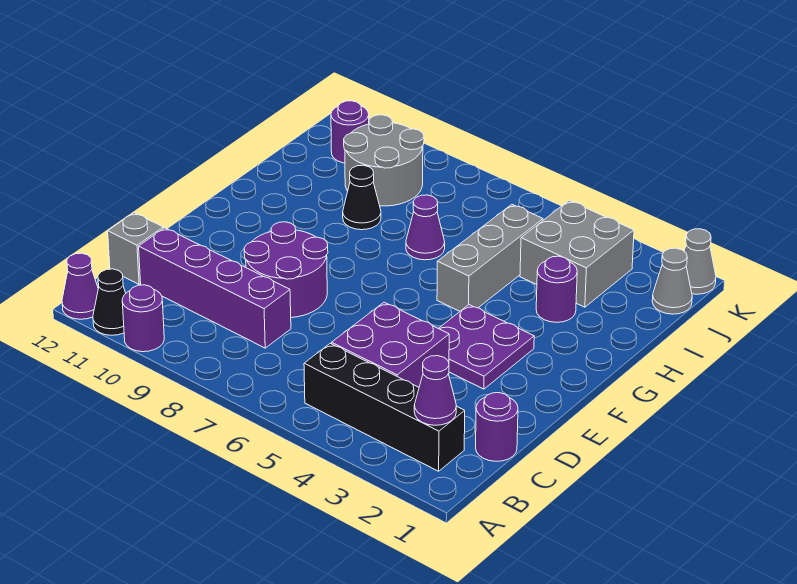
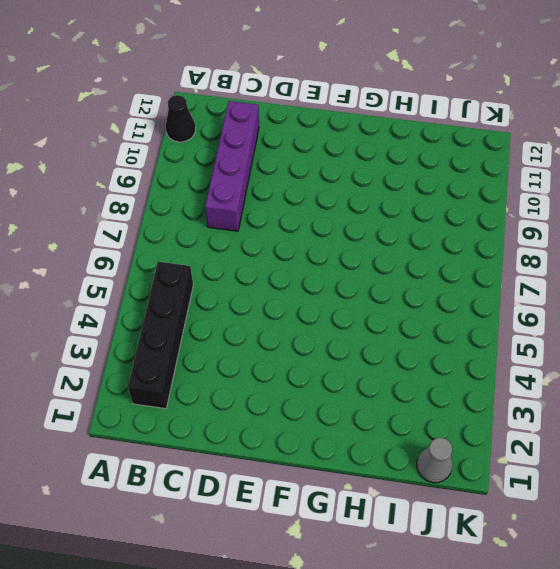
none -> purple round brick A10 level 1
none -> purple cone A12 level 1
none -> purple round brick C1 level 1

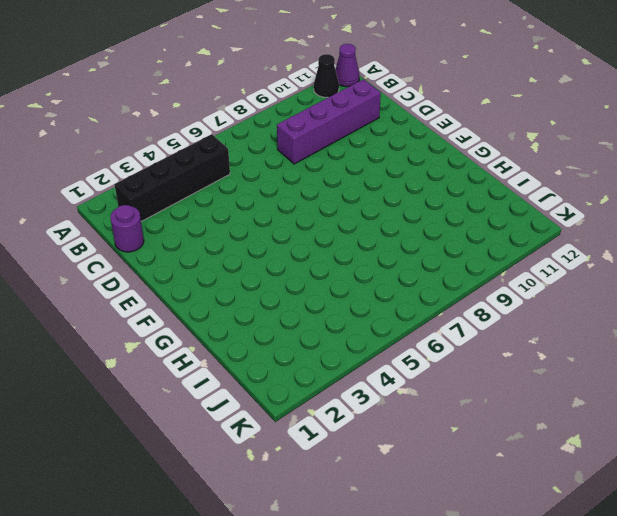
none -> purple round brick A10 level 1
none -> purple brick C4:D5 level 1
none -> grey brick C12 level 1

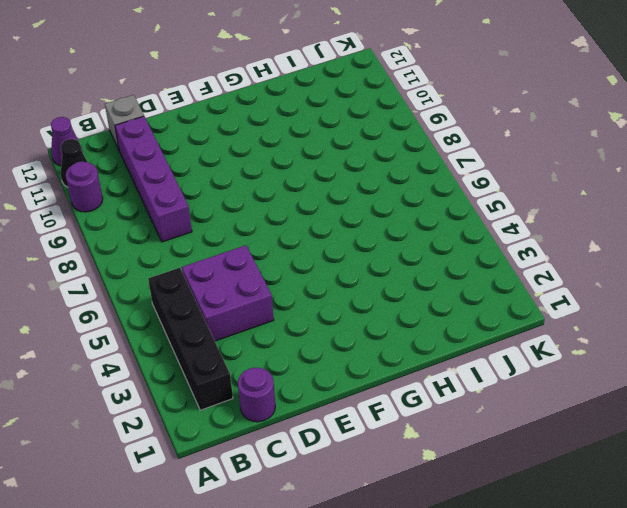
none -> purple round brick D8:E9 level 1
none -> purple plate E3:F4 level 1
none -> grey brick G5:I5 level 1

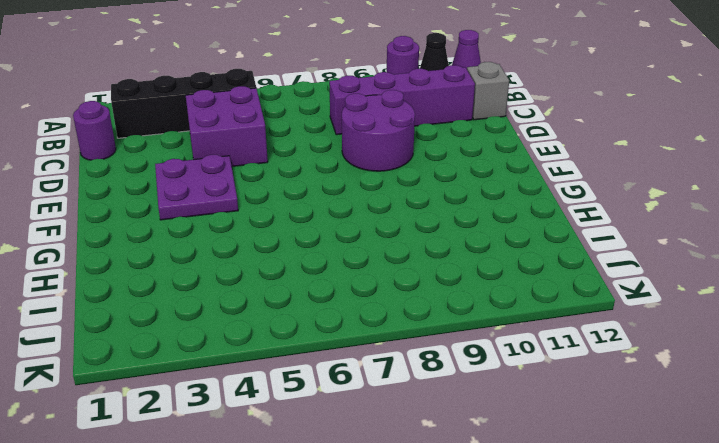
none -> grey brick G5:I5 level 1
none -> purple round brick H3 level 1
none -> purple cone H7 level 1

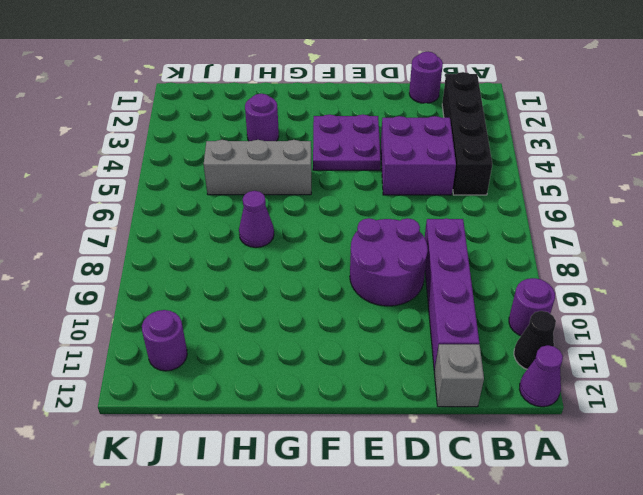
none -> black cone H9 level 1
none -> grey brick I3:J4 level 1
none -> grey round brick I9:J10 level 1

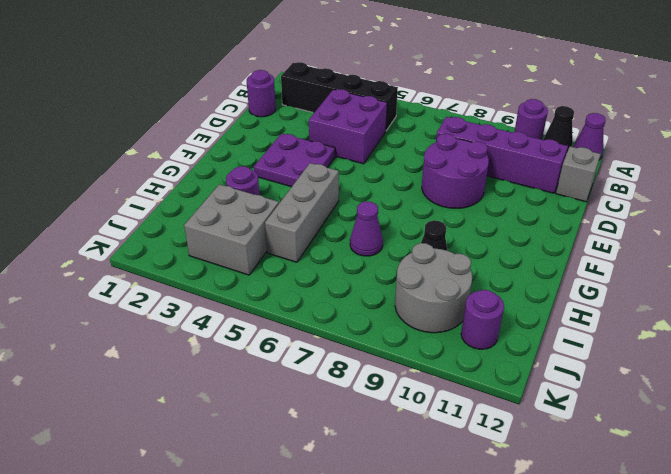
none -> grey cone J1 level 1
none -> grey cone K1 level 1
none -> purple cone B2 level 2

